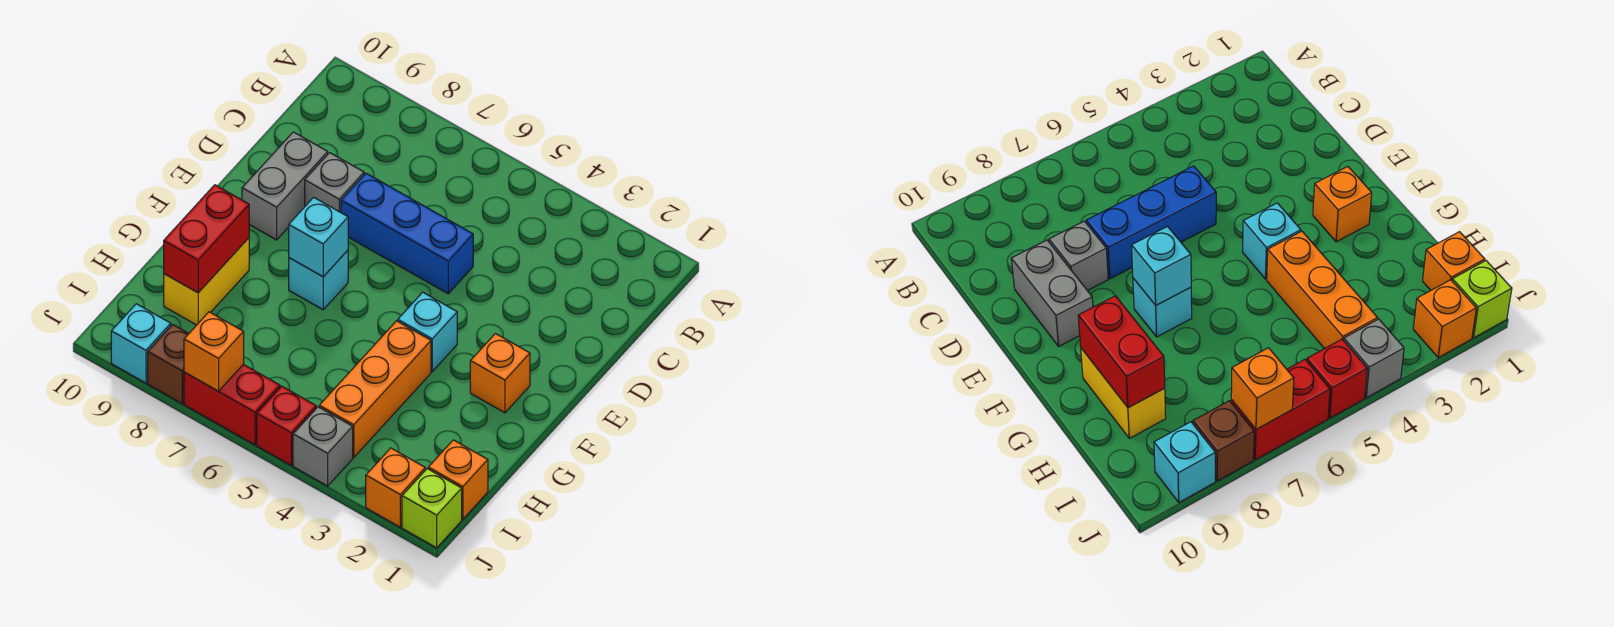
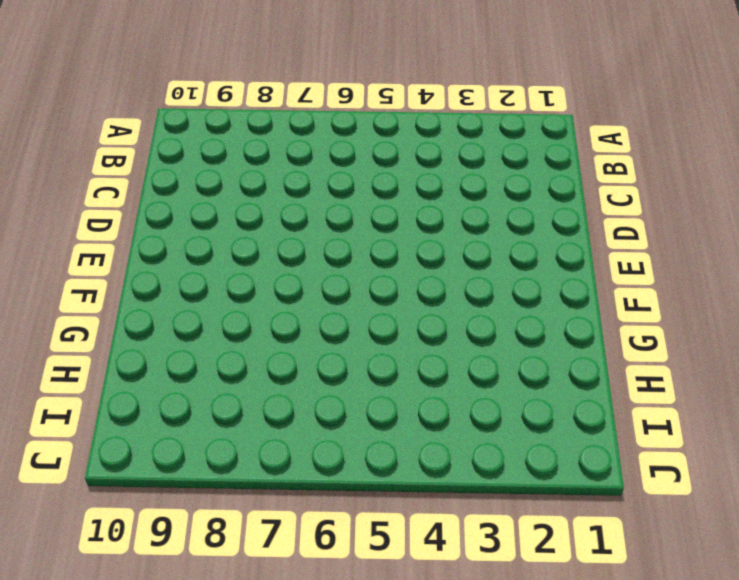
none -> blue brick D5:D7 level 1
none -> grey brick D8 level 1
none -> grey brick D9:E9 level 1

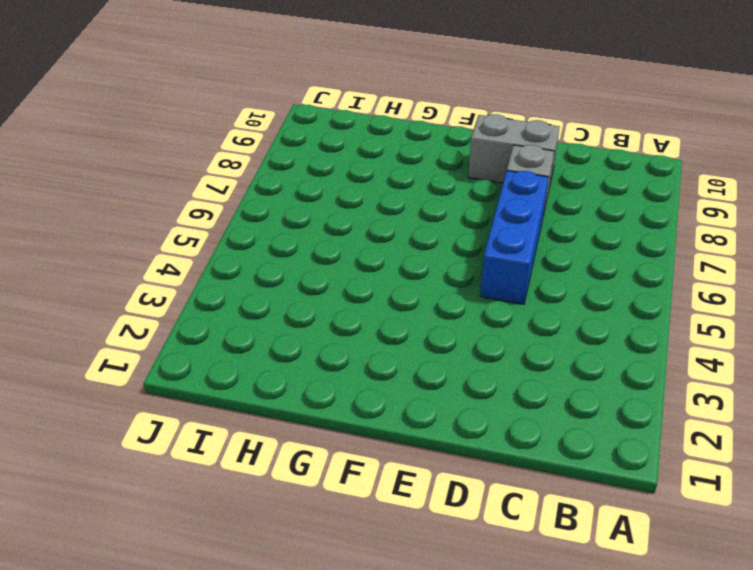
none -> orange brick F2 level 1
none -> cyan brick F4 level 1
none -> cyan brick F7 level 1

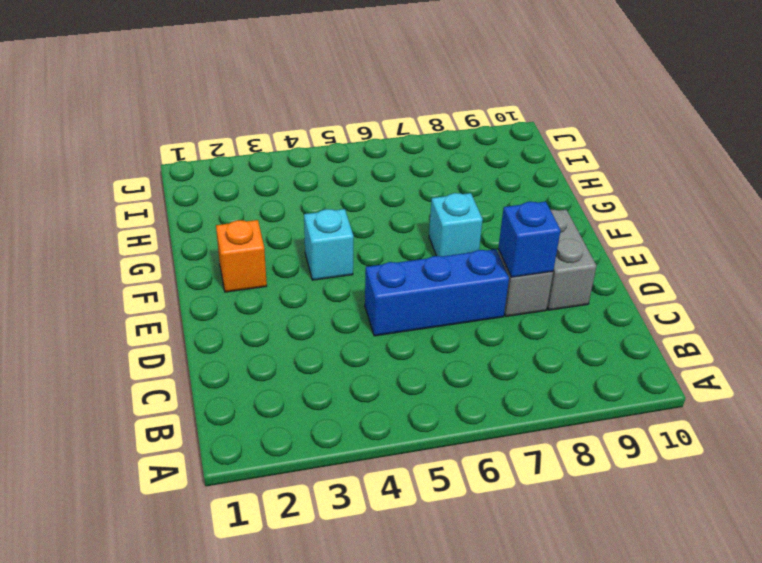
blue brick D8 level 2 -> none
none -> orange brick G4:I4 level 1
none -> yellow brick G9:H9 level 1
none -> orange brick I1 level 1

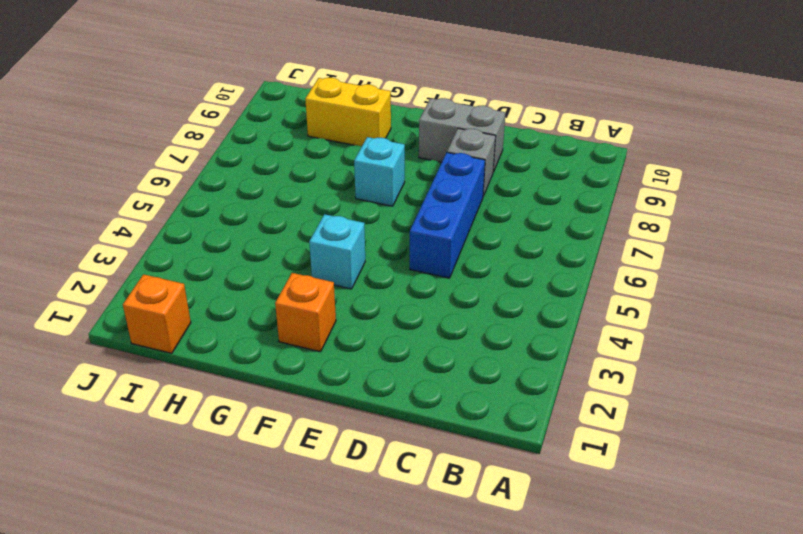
none -> orange brick G4:I4 level 1
none -> lime brick J1 level 1
none -> orange brick J2 level 1

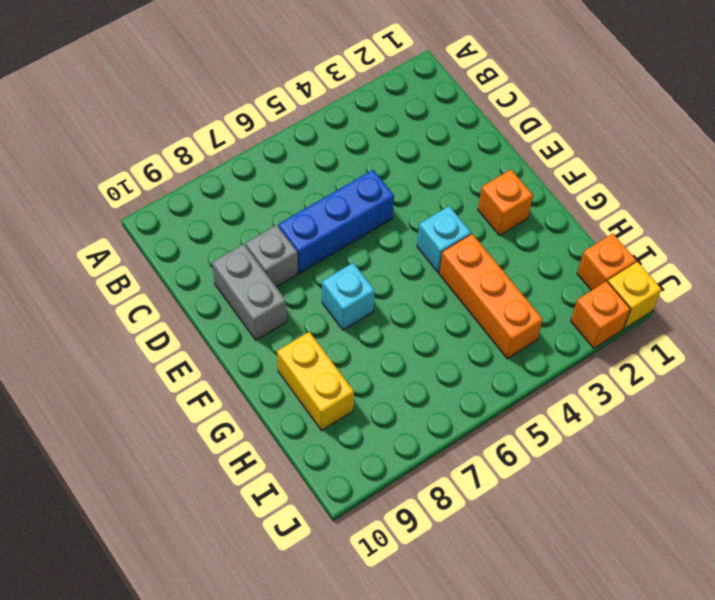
yellow brick J1 level 1 -> lime brick J1 level 1
none -> grey brick J4 level 1
none -> red brick J5 level 1
none -> red brick J6:J7 level 1

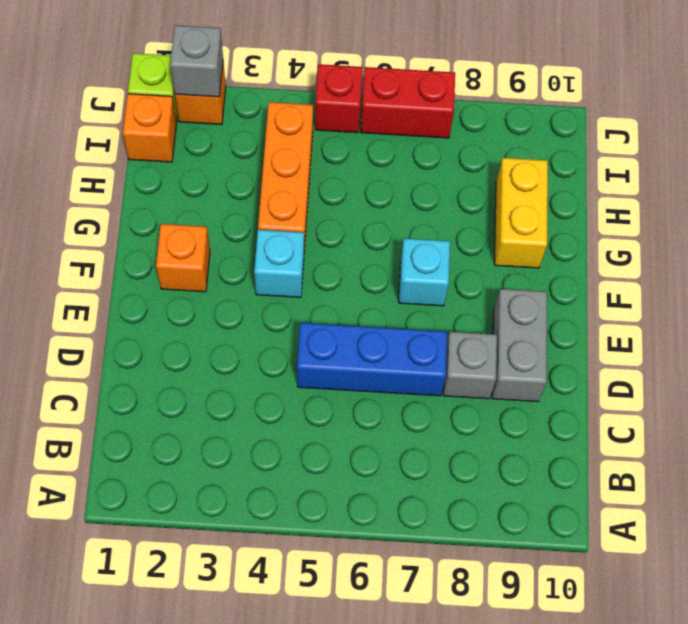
grey brick J2 level 2 -> grey brick J4 level 1
none -> brown brick J8 level 1
none -> cyan brick J9 level 1
none -> cyan brick F7 level 2

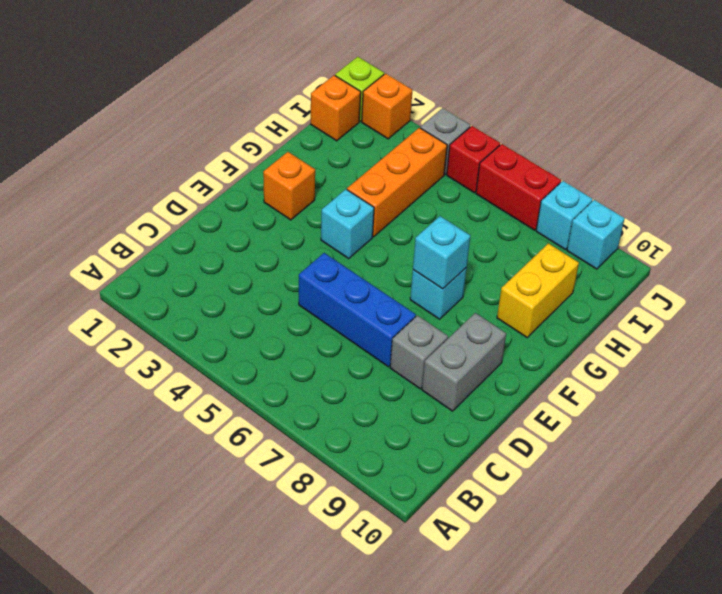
cyan brick J8 level 1 -> brown brick J8 level 1
none -> red brick G9:H9 level 2
none -> orange brick J7 level 2

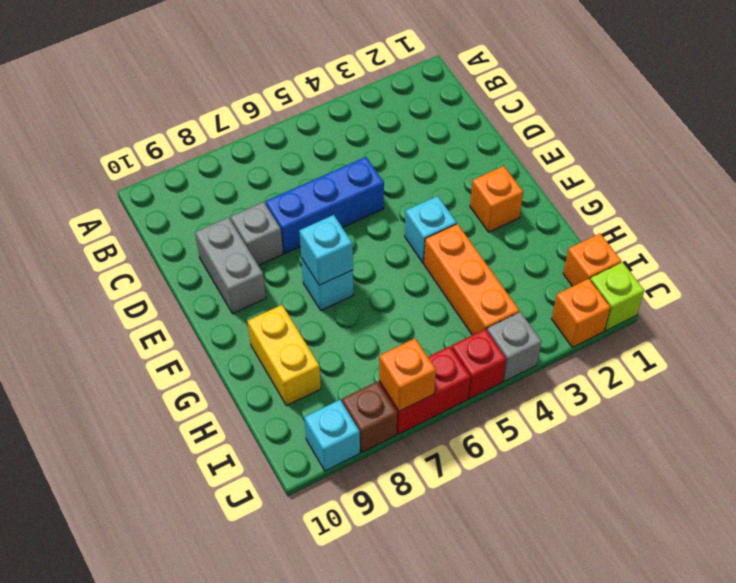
none -> red brick G9:H9 level 2

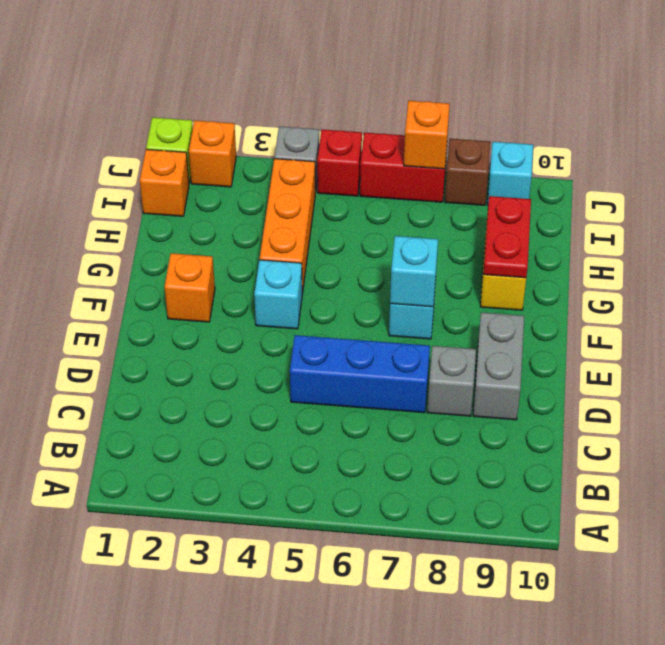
red plate G9:H9 level 2 -> red brick G9:H9 level 2

